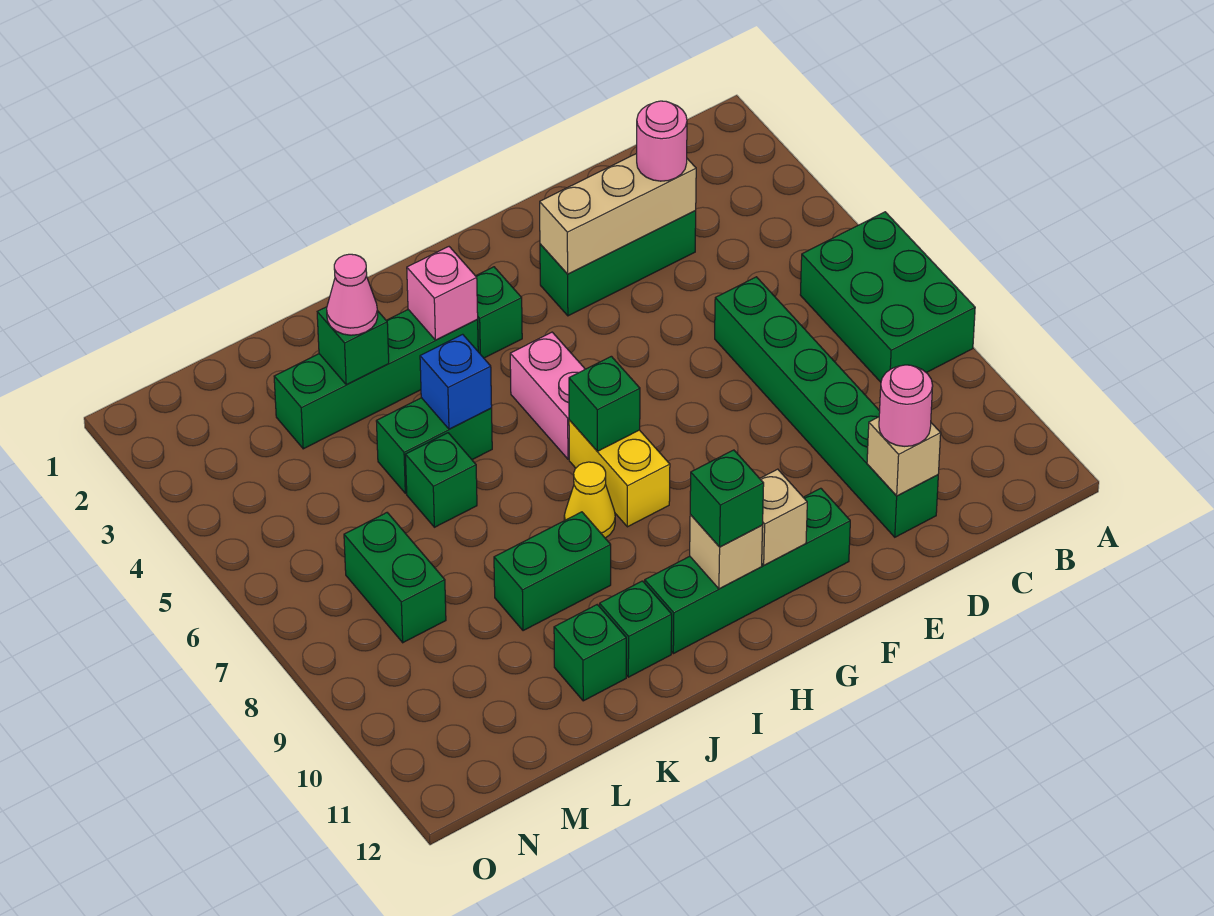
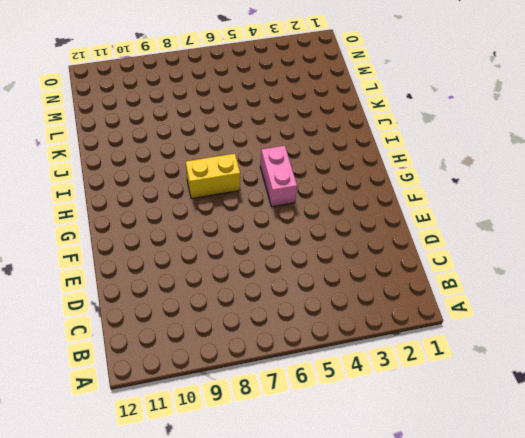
pink brick G5:H5 level 1 -> pink brick H5:H6 level 1
none -> green brick A6:B8 level 1
none -> green brick D3:F3 level 1
none -> green brick D6:D11 level 1

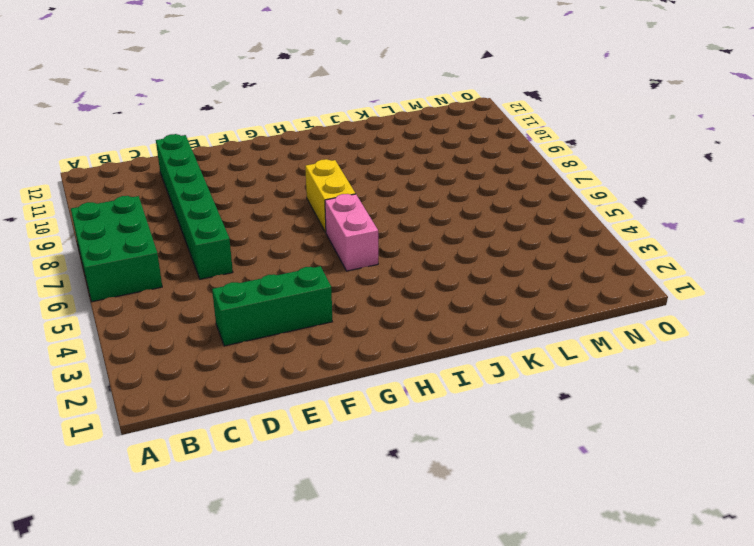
none -> green brick F11:I11 level 1
none -> green brick H3 level 1
none -> green brick I3:L3 level 1

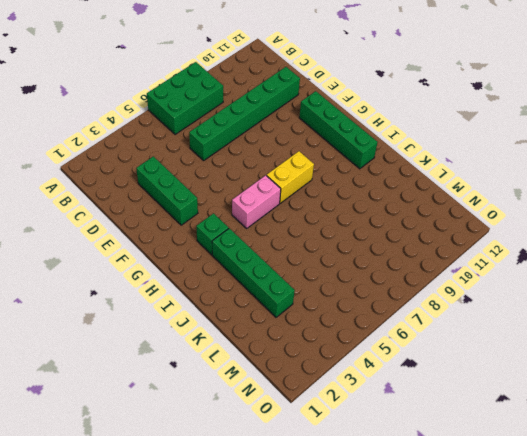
none -> yellow cone I8 level 1
none -> green brick J5:K5 level 1
none -> green brick J9:K9 level 1

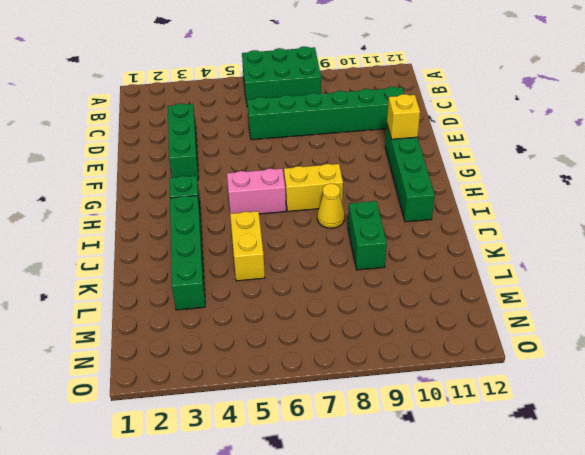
yellow brick F11 level 2 -> none
yellow brick J5:K5 level 1 -> green brick J5:K5 level 1
none -> green brick J11 level 1
none -> green brick K6 level 1
none -> green brick K11 level 1

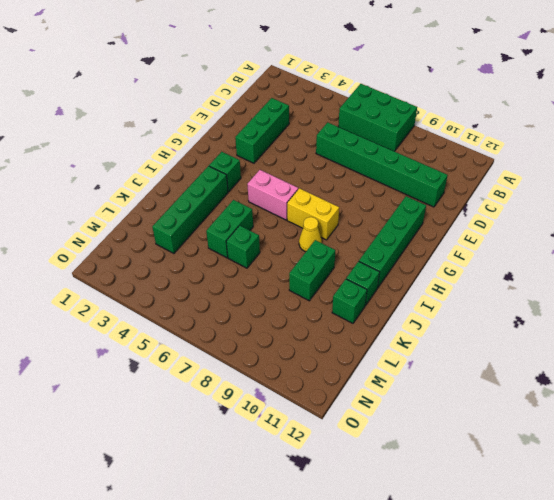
none -> green brick M7:M8 level 1
none -> tan brick D3:F3 level 2
none -> tan brick D11 level 2

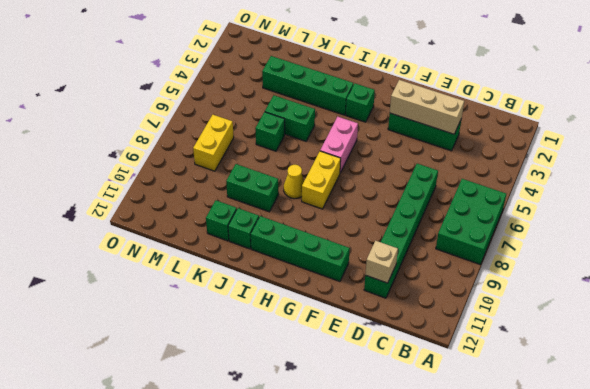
yellow brick M7:M8 level 1 -> green brick M7:M8 level 1
none -> tan brick G11 level 2
none -> green brick H7 level 2
none -> tan brick H11 level 2

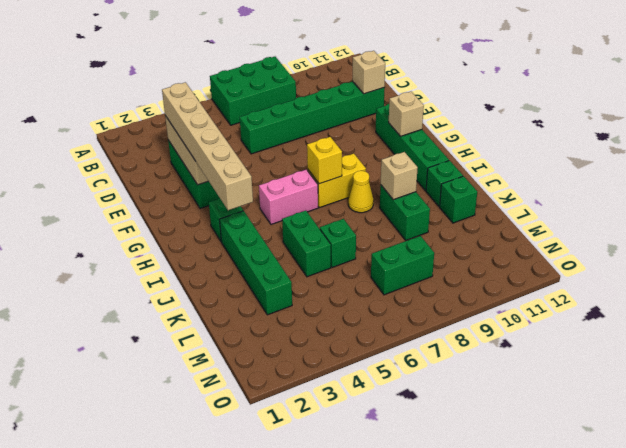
tan brick D3:I3 level 3 -> pink round brick D3 level 3
yellow brick H7 level 2 -> green brick H7 level 2
tan brick J9 level 2 -> tan brick H11 level 2
none -> pink brick I3 level 2
none -> blue brick J5 level 2
none -> green brick K3 level 2

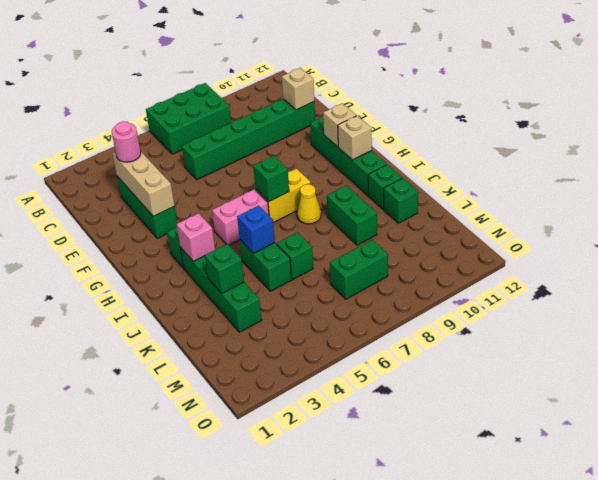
none -> pink round brick D11 level 3
none -> green brick H11 level 3
none -> pink cone K3 level 3

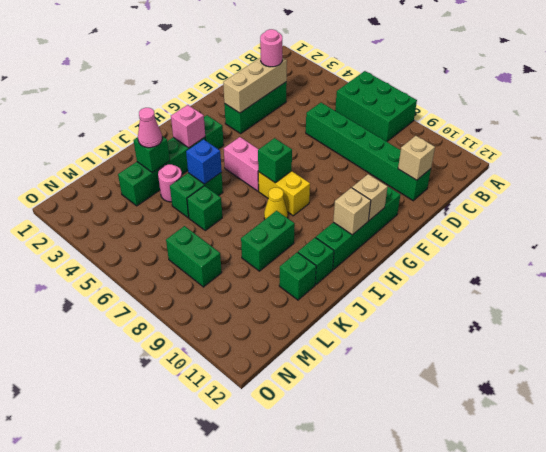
pink round brick K4 level 1 -> pink round brick D11 level 3
none -> green brick H11 level 3

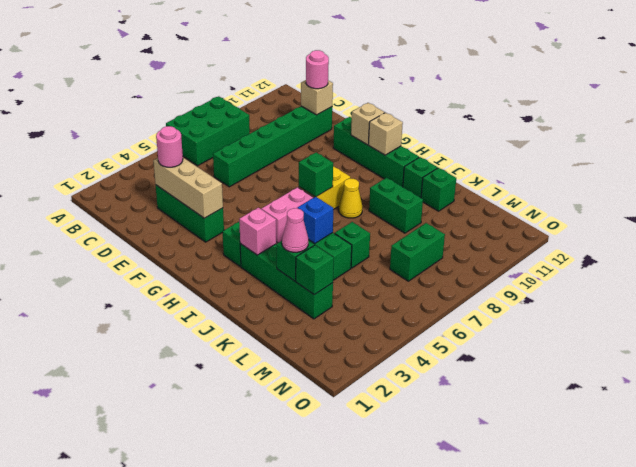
green brick L3 level 2 -> green brick H11 level 3

